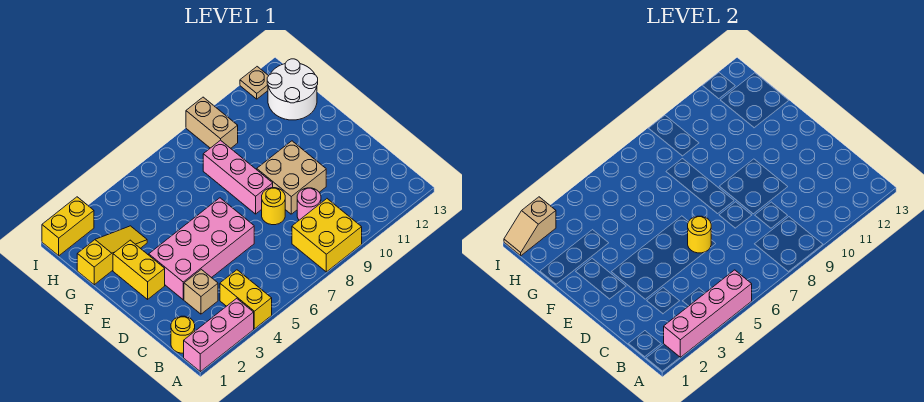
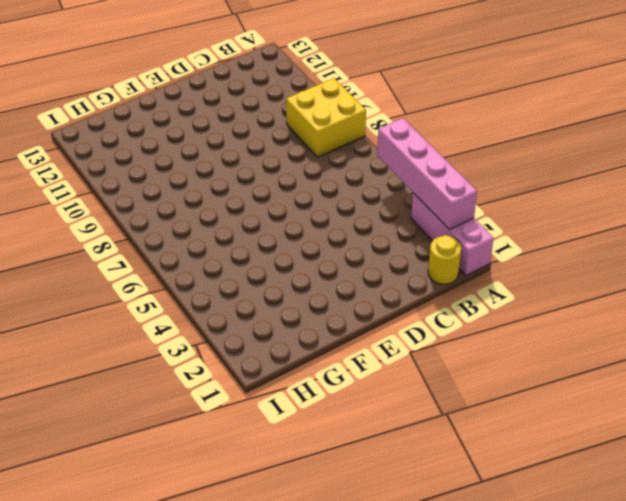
none -> yellow brick A4:B4 level 1
none -> tan brick C3 level 1
none -> pink round brick C9 level 1

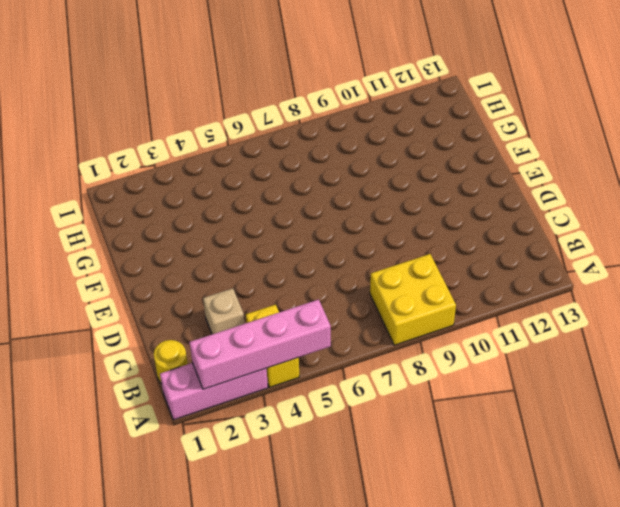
none -> pink round brick C9 level 1
none -> pink brick D3:E6 level 1
none -> yellow round brick D8 level 1

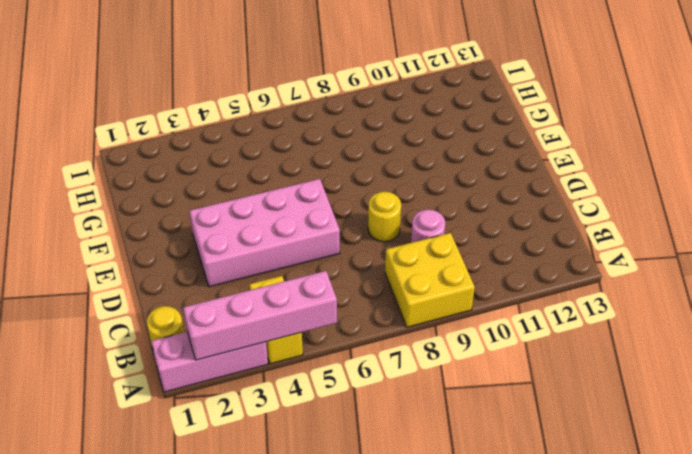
none -> tan brick C3 level 1
none -> tan brick D9:E10 level 1
none -> yellow brick E2:F2 level 1

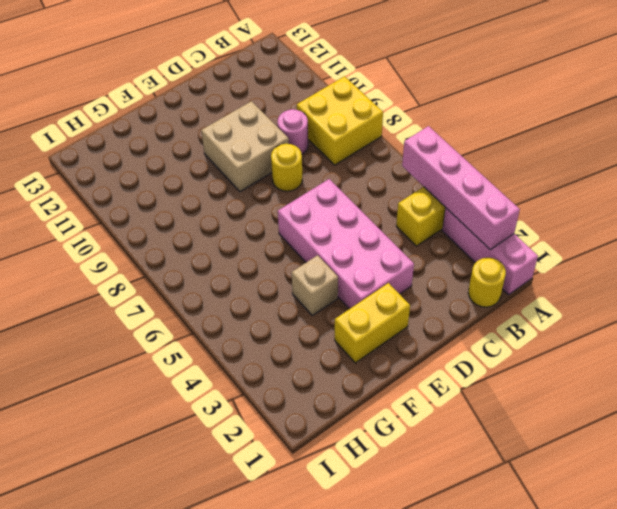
tan brick F4 level 1 -> tan brick C3 level 1
none -> pink brick E8:G8 level 1
none -> yellow slope G1:G3 level 1 top 1
none -> white round brick G12:H13 level 1

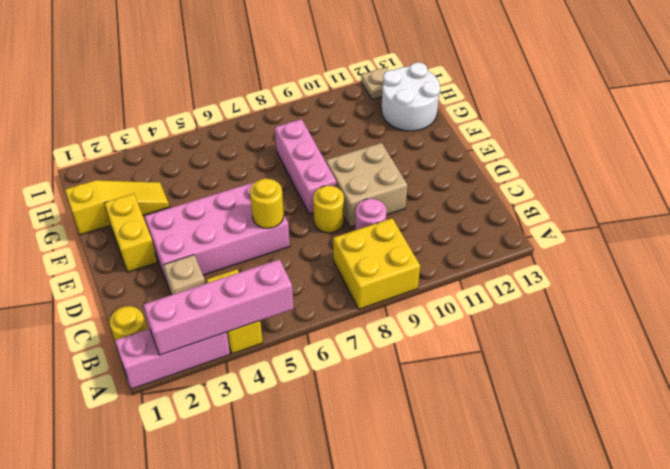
none -> tan brick H9:I9 level 1
none -> yellow brick I1:I2 level 1
none -> tan slope I1:I2 level 2 top 2

